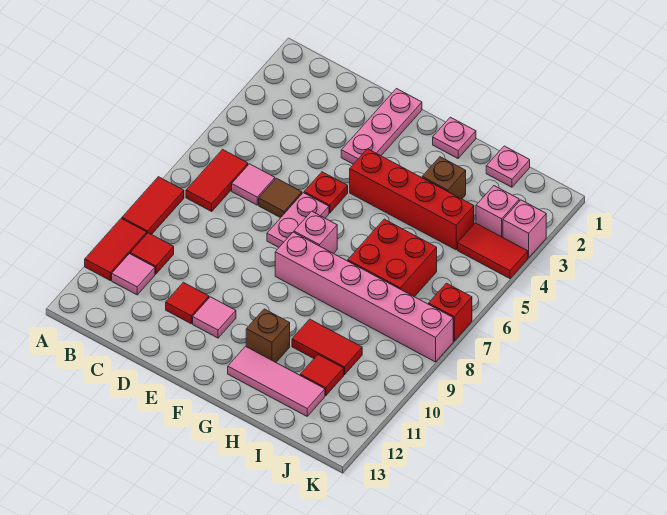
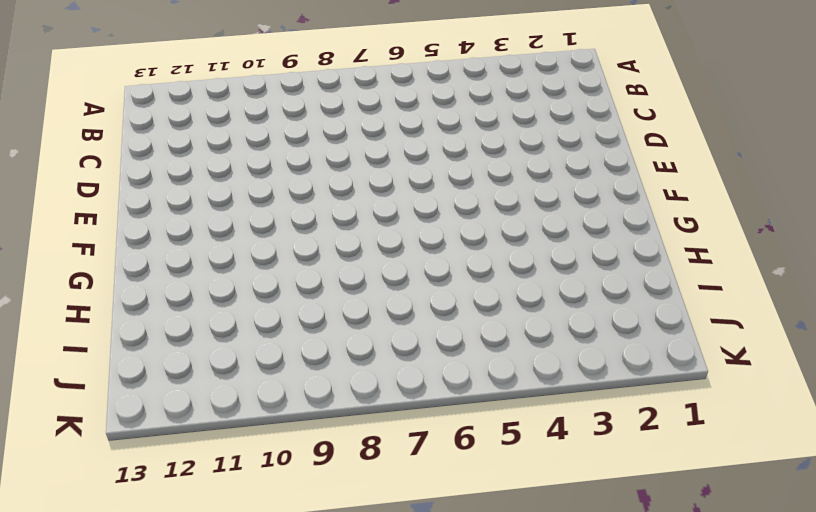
none -> red tile A8:A9 level 1
none -> red tile A10:A11 level 1
none -> red tile B6:B7 level 1

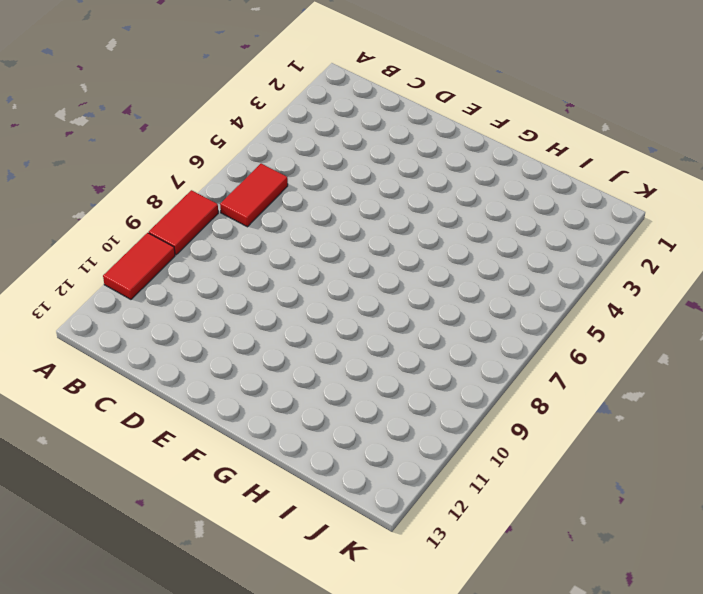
none -> red tile B10 level 1
none -> pink tile B11 level 1
none -> pink tile C6 level 1

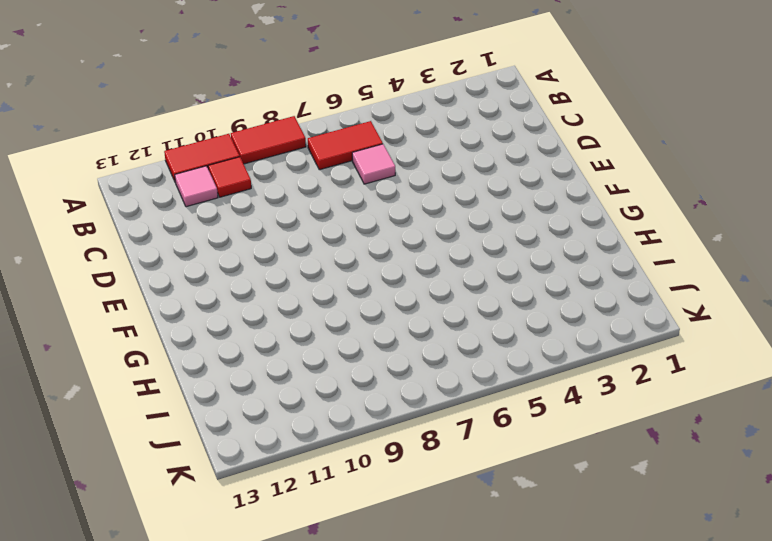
none -> brown tile D6 level 1
none -> red tile D11 level 1
none -> pink plate E1:E3 level 1

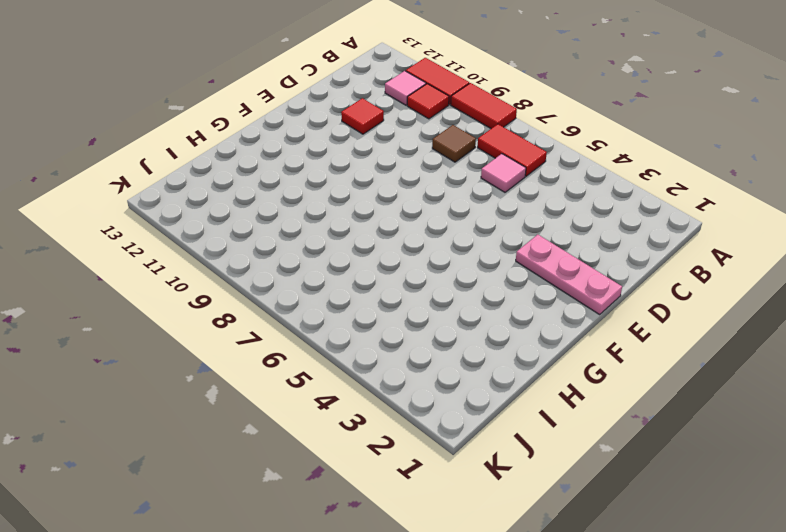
brown tile C8 level 1 -> brown tile D6 level 1
none -> red plate E5 level 1
none -> pink plate E6:E7 level 1
none -> pink tile E11 level 1

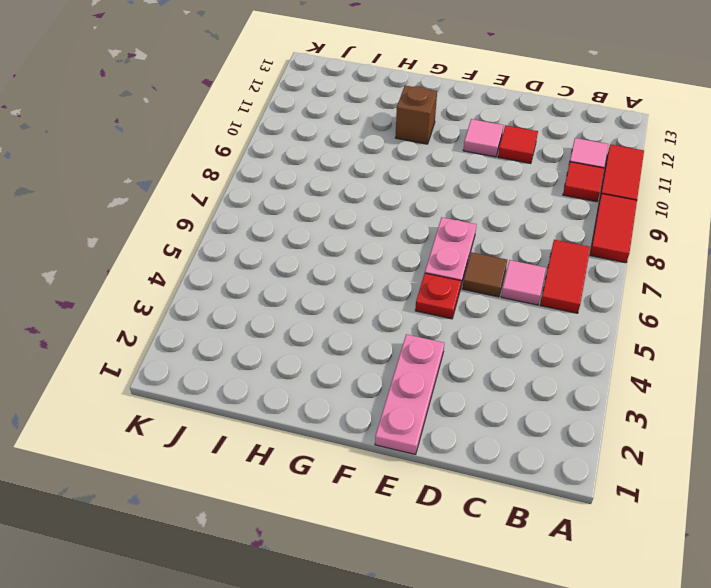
none -> red brick F4:I4 level 1
none -> pink brick F7 level 1
none -> pink brick F8:K8 level 1

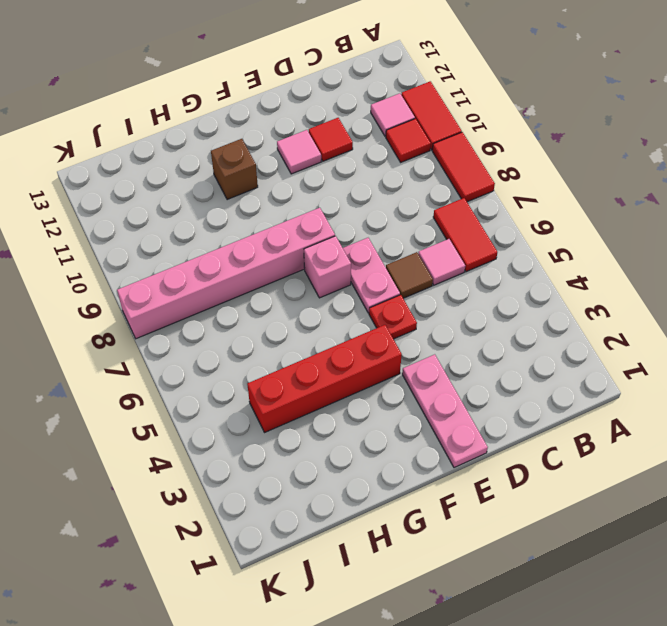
none -> pink plate G1 level 1
none -> pink tile G12:I12 level 1
none -> brown brick H3 level 1

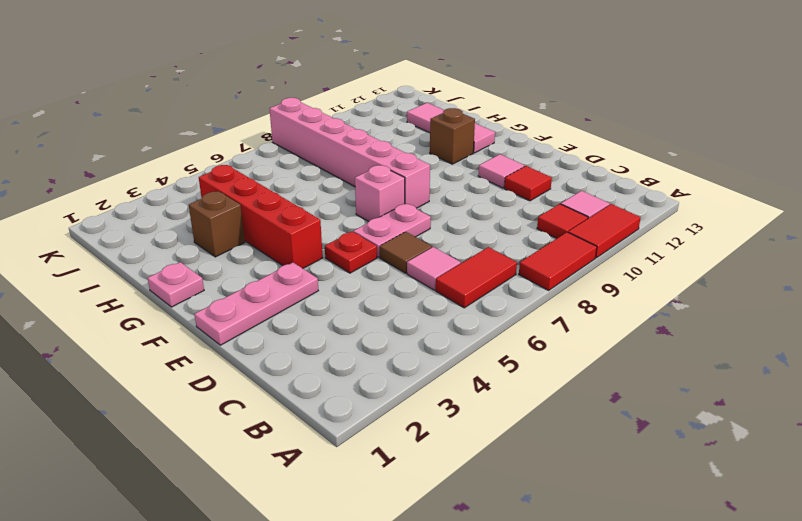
none -> red brick H6:I7 level 1
none -> red tile H10:I10 level 1
none -> pink plate I1 level 1

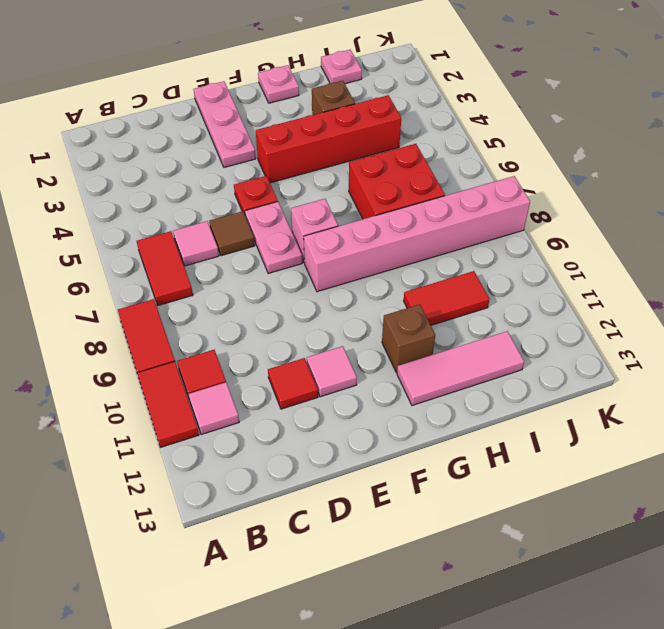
none -> red tile I11 level 1
none -> pink brick J3 level 1
none -> red tile J4:K4 level 1

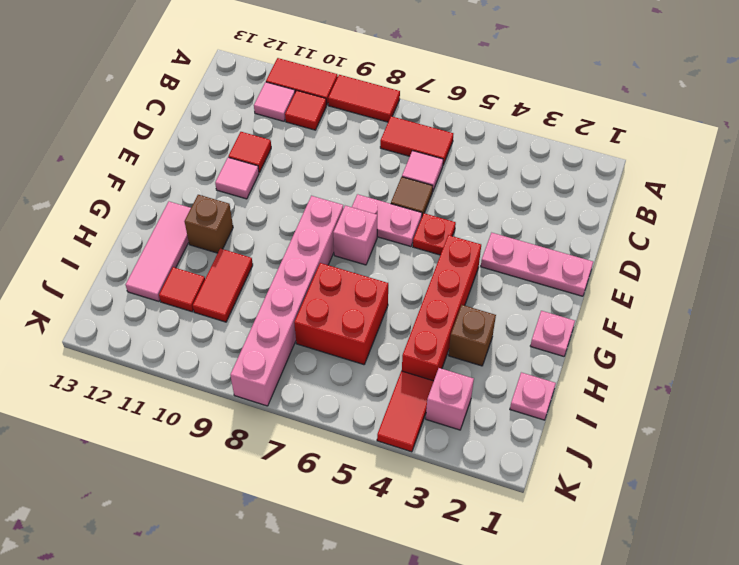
none -> pink brick K3 level 1
none -> red brick K7 level 1

